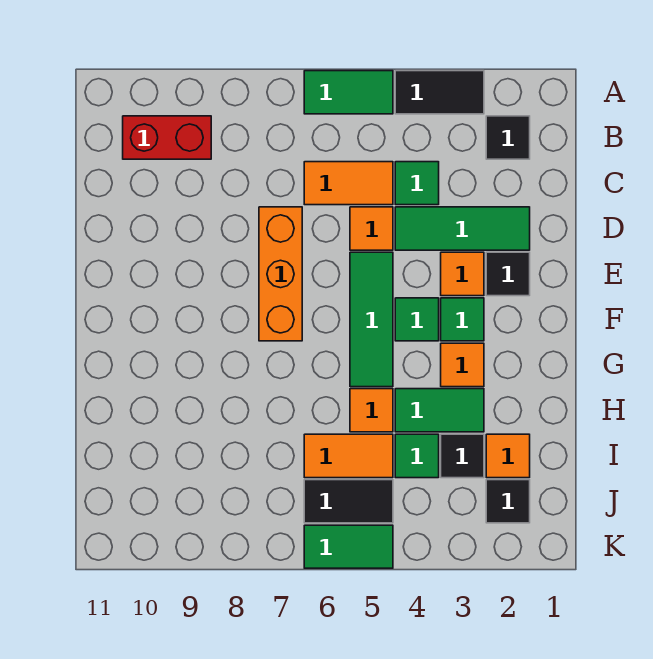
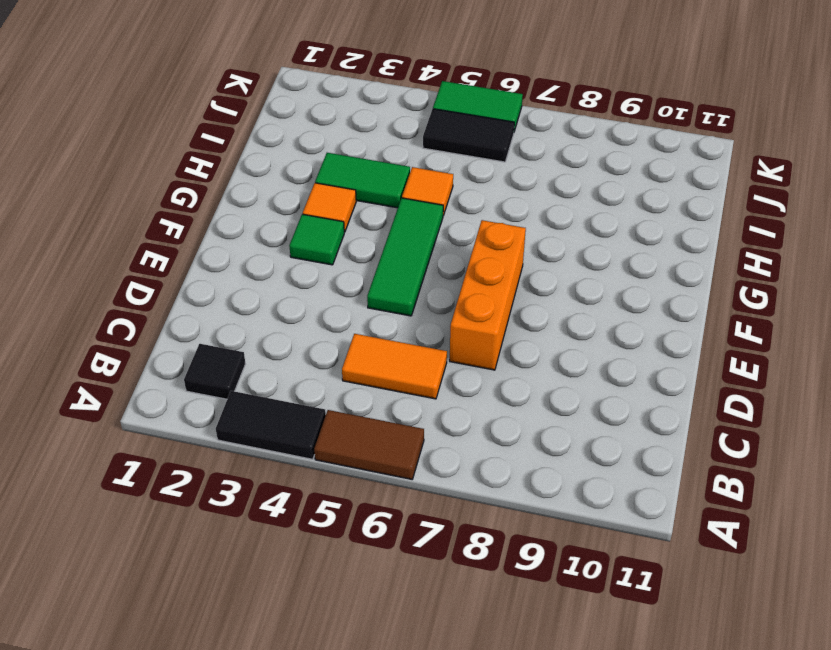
brown tile A5:A6 level 1 -> green tile A5:A6 level 1
none -> red brick B9:B10 level 1
none -> green tile C4 level 1
none -> green tile D2:D4 level 1

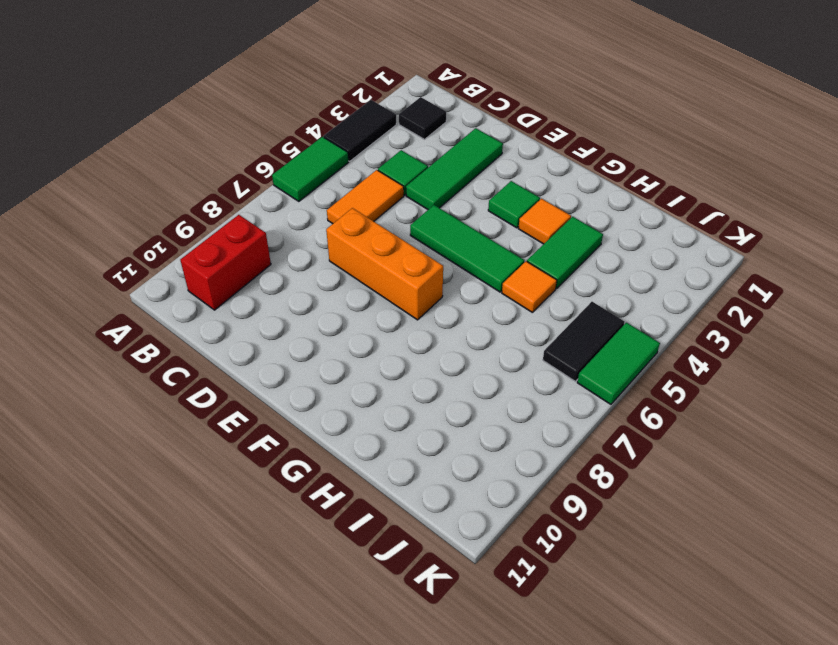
none -> orange tile D5 level 1
none -> black tile E2 level 1
none -> orange tile E3 level 1

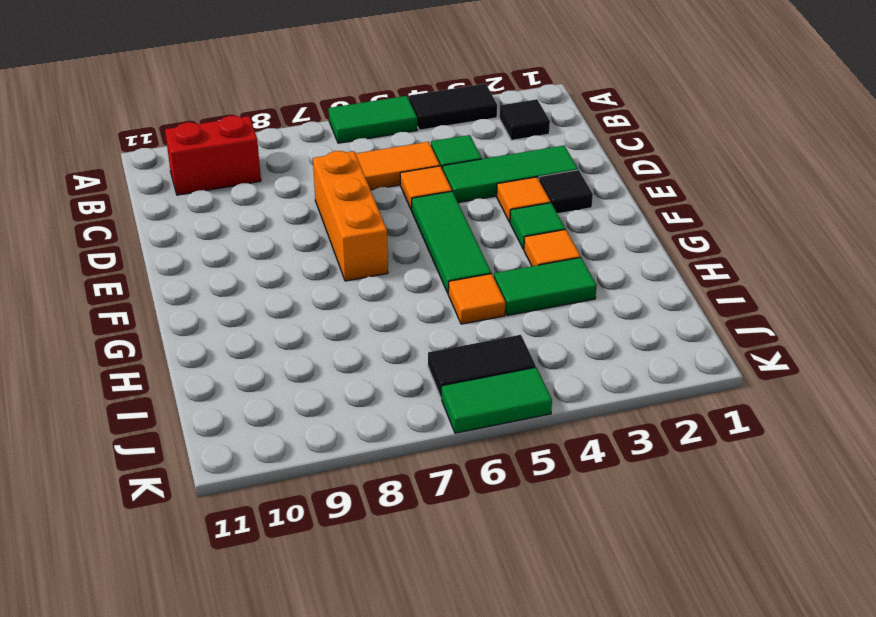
none -> green tile F4 level 1
none -> orange tile I2 level 1
none -> black tile I3 level 1

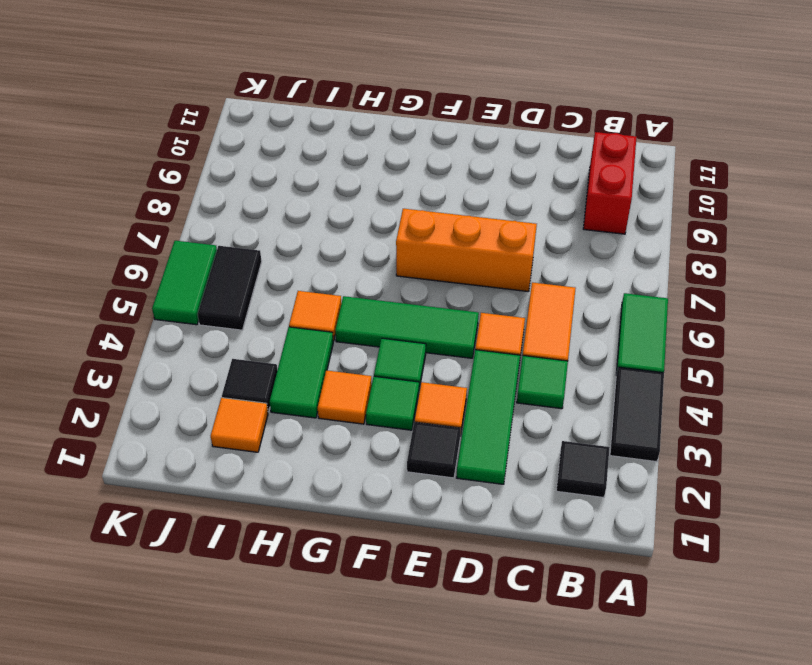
none -> green tile I4 level 1
none -> orange tile I5:I6 level 1
none -> black tile J2 level 1

